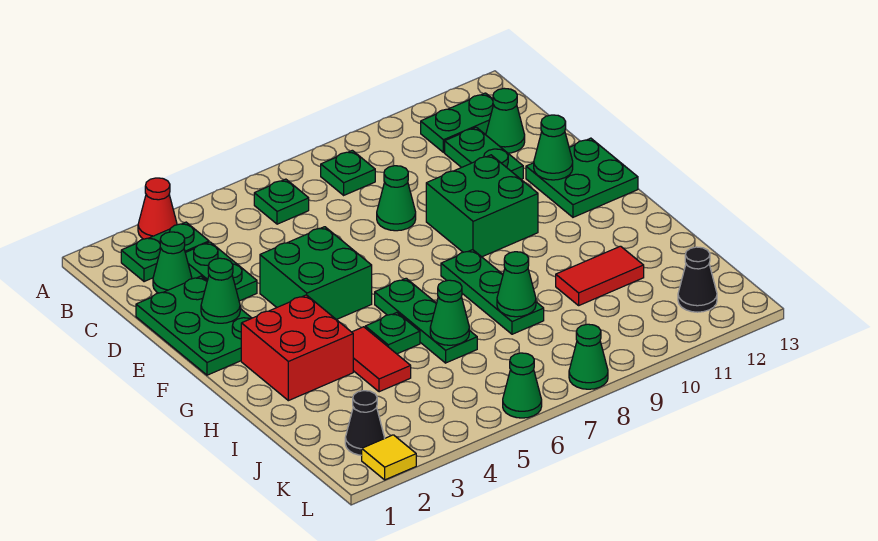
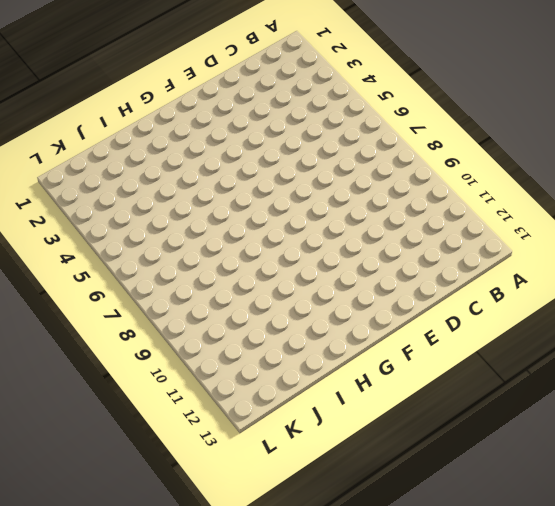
none -> red cone A3 level 1
none -> green plate B2:B3 level 1
none -> green plate B6 level 1

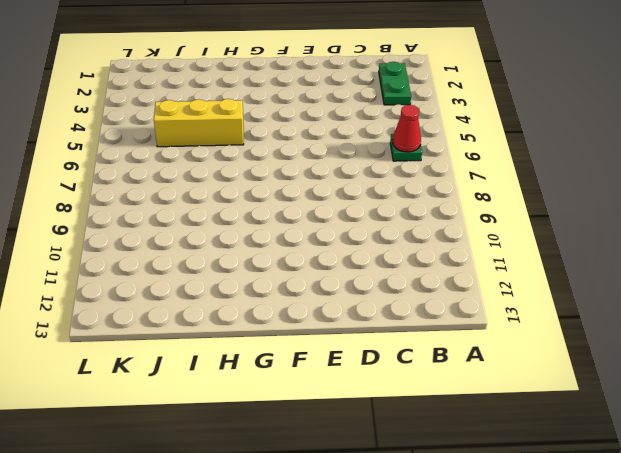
red cone B6 level 2 -> red cone A3 level 1
yellow brick H5:J5 level 1 -> green plate H5 level 1
none -> green plate B8 level 1
none -> green plate B11:B12 level 1
none -> green cone C2 level 1

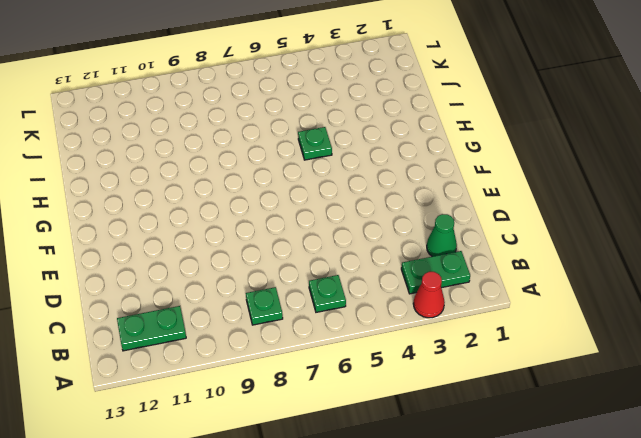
none -> green plate C3:D3 level 1
none -> green plate C11:D11 level 1
none -> green cone C12 level 1

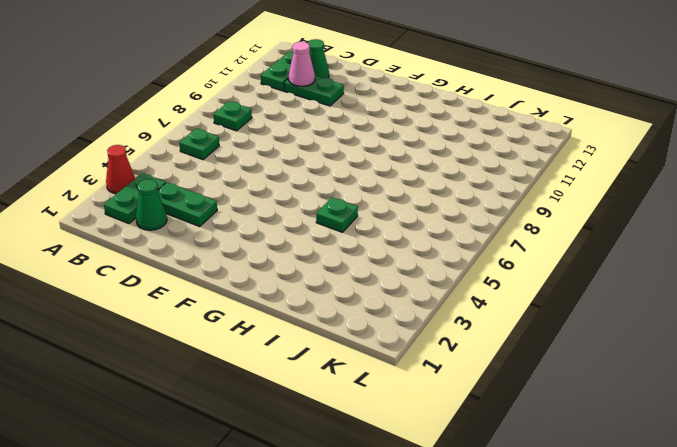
pink cone C11 level 2 -> none
none -> green plate D1:F2 level 1
none -> green cone D8 level 1
none -> green brick E4:F5 level 1

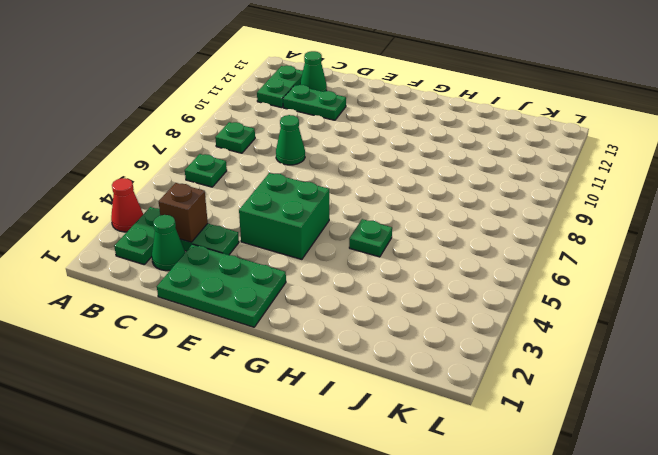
brown brick C3 level 2 -> none
none -> green brick E9:F10 level 1
none -> green plate E12:F13 level 1
none -> red brick G2:H3 level 1

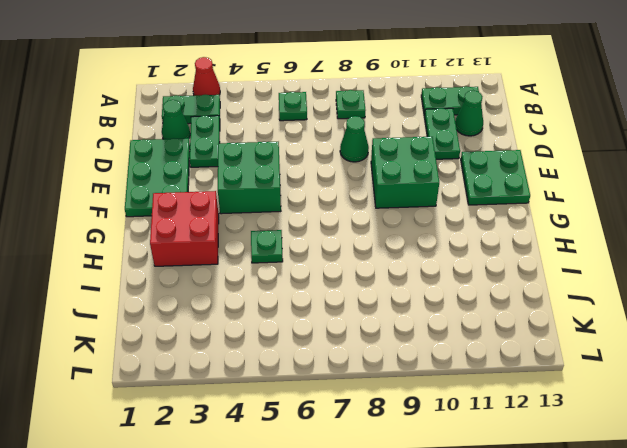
none -> green plate G6:I6 level 1
none -> green plate G8:I8 level 1
none -> red tile H4:I4 level 1

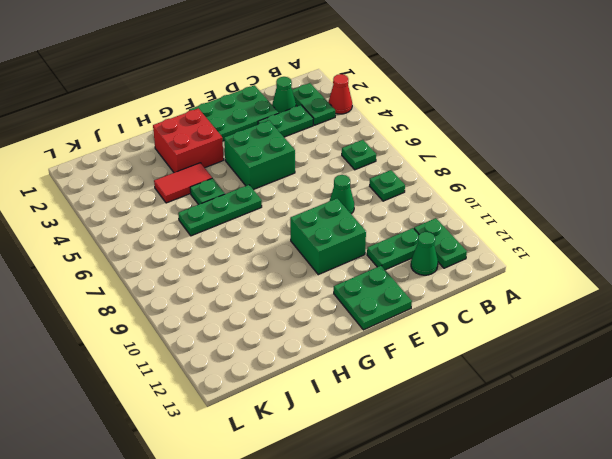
none -> green plate G8:I8 level 1
none -> red tile I10:I11 level 1
none -> black cone K2 level 1

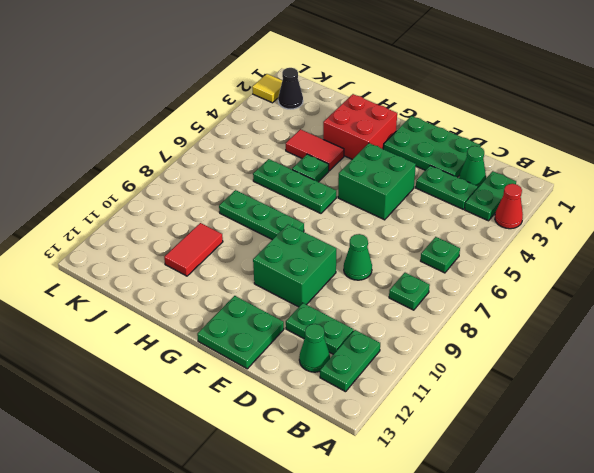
none -> black cone K12 level 1
none -> green cone L6 level 1
none -> green cone L8 level 1

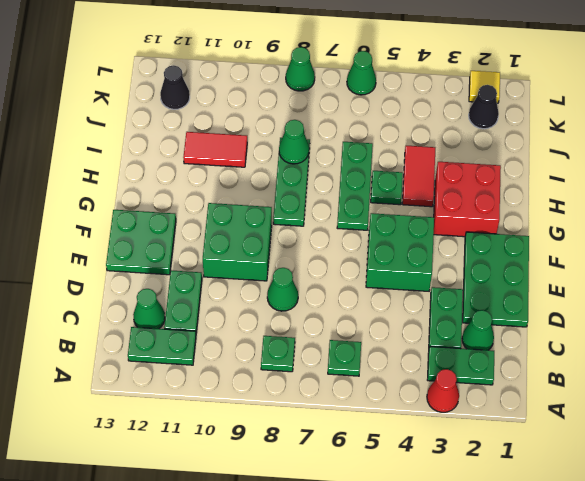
none -> green cone E2 level 2
none -> green cone E12 level 2
none -> green cone I6 level 2

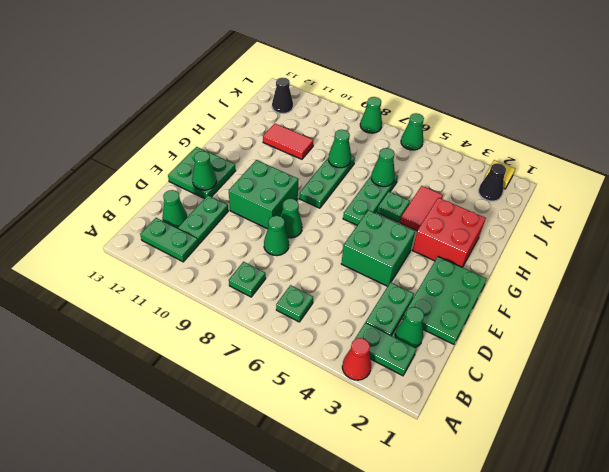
green cone E8 level 1 -> green cone E2 level 2

